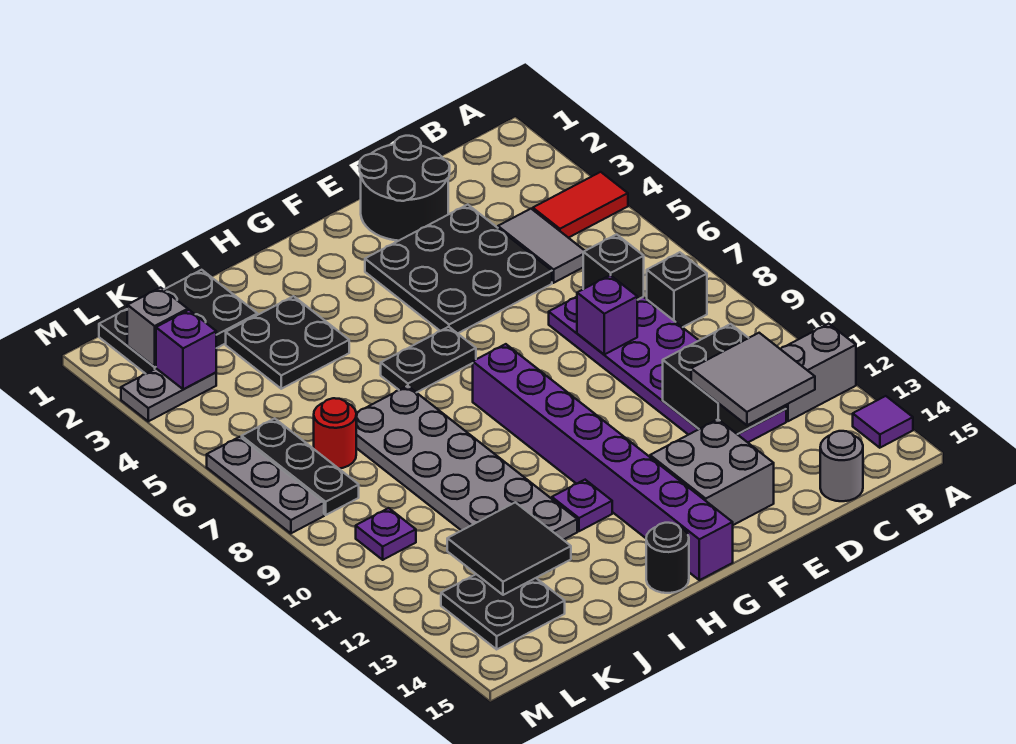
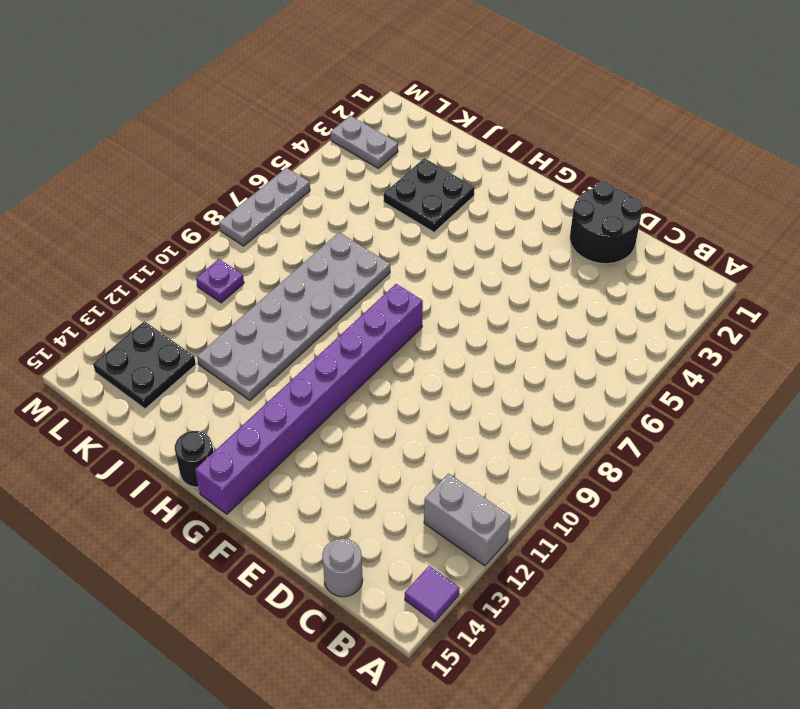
none -> red tile A4:B4 level 1
none -> black brick B8 level 1
none -> grey tile C4:C5 level 1
none -> purple plate C7:D12 level 1

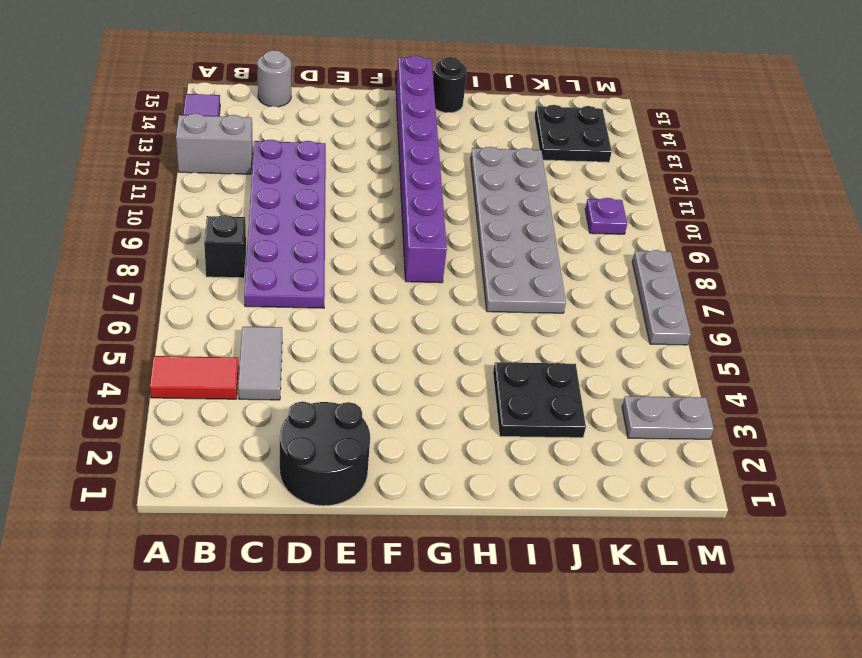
none -> black plate D3:F5 level 1
none -> grey brick E13:F14 level 1
none -> black plate G6:H6 level 1
none -> purple plate H12 level 1

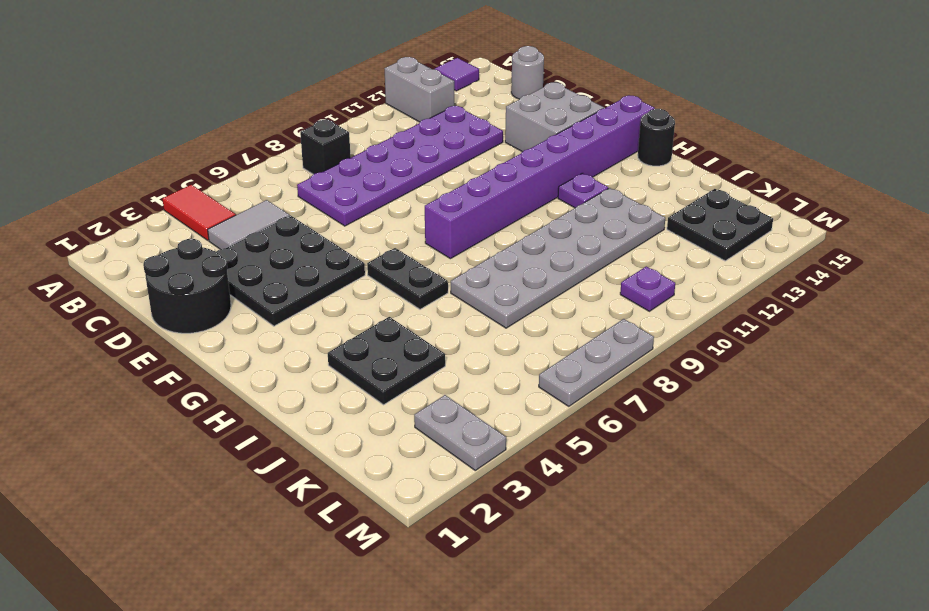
none -> black plate J1:L2 level 1
none -> red round brick K7 level 1
none -> black plate L6:L8 level 1
none -> black brick C7 level 2

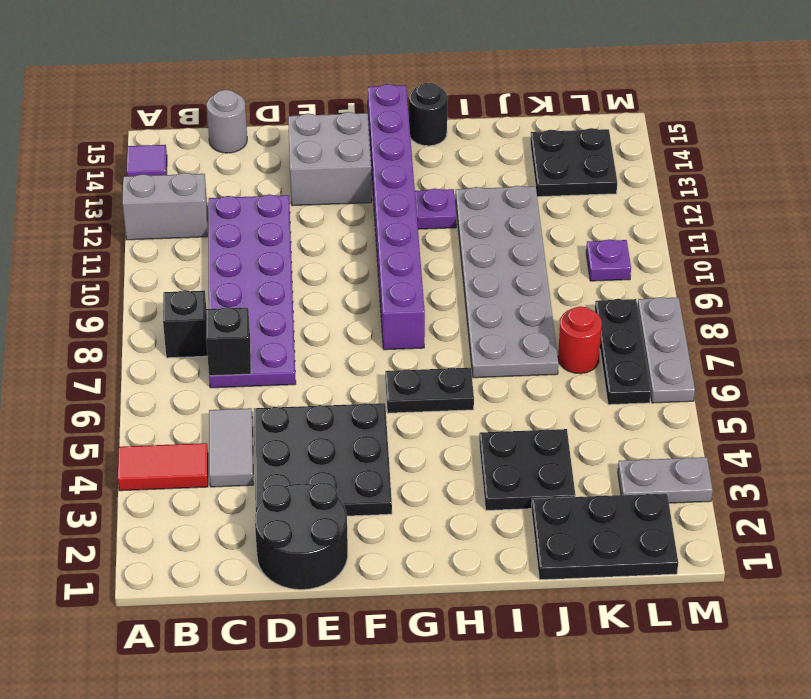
none -> black brick C11:D12 level 2
none -> purple brick D8 level 2
none -> black tile J12:K13 level 2
none -> grey brick L2 level 2

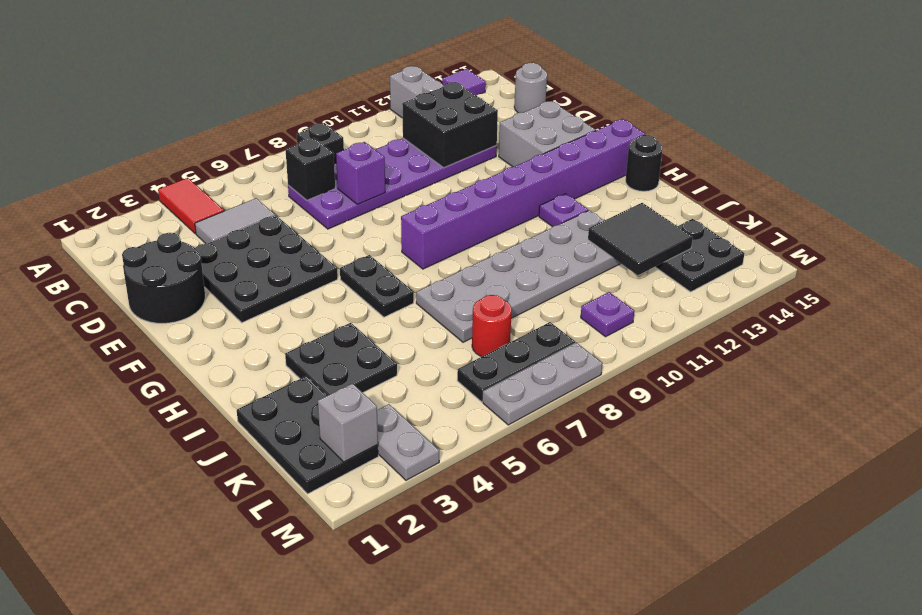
none -> purple brick L3 level 2
none -> grey tile C12:D13 level 3

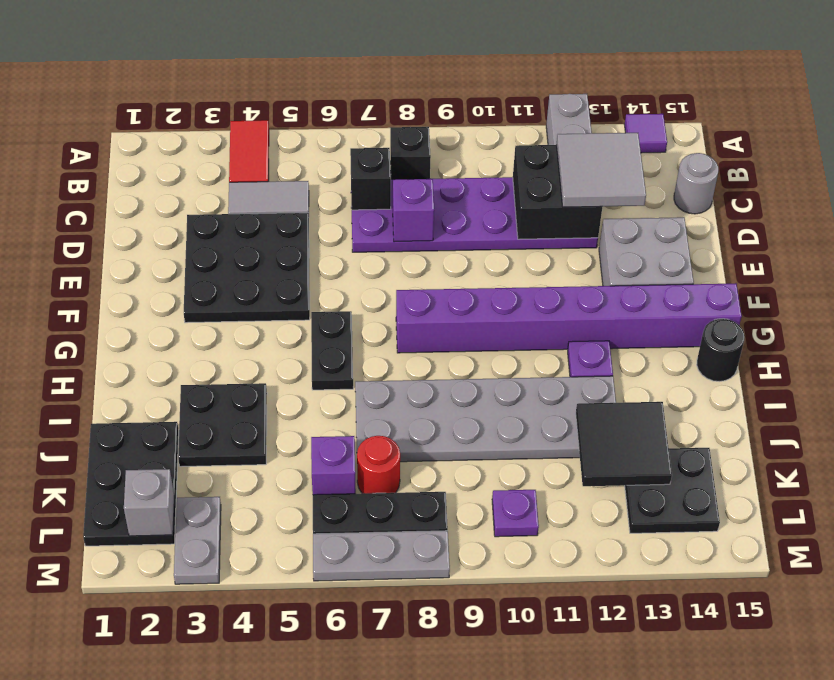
purple brick K6 level 1 -> purple brick L3 level 2
none -> black round brick D1:E2 level 1

